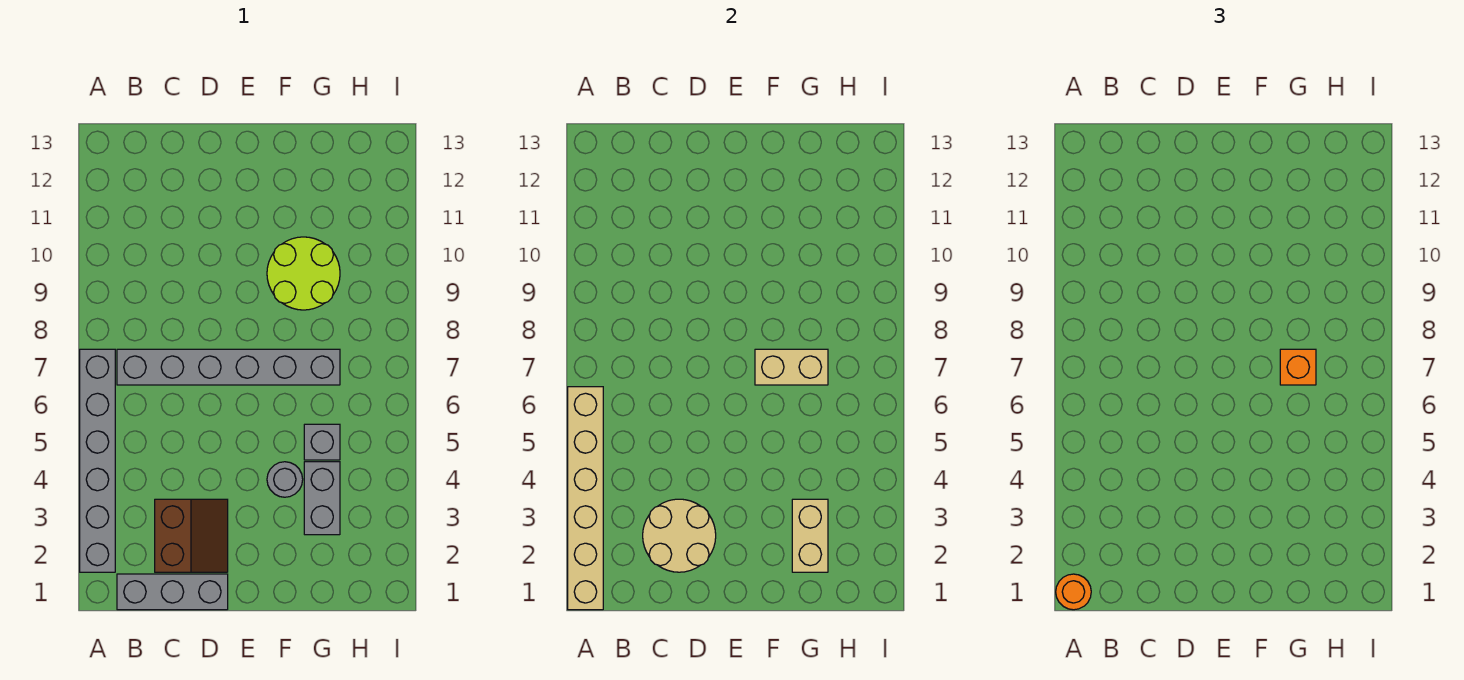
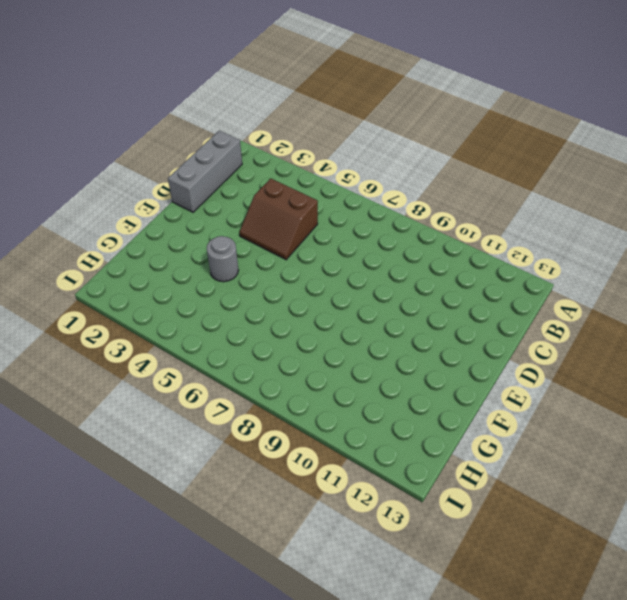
brown slope C4:D5 level 1 top C -> brown slope C2:D3 level 1 top C
none -> grey brick A2:A7 level 1
none -> grey brick B7:G7 level 1
none -> lime round brick F9:G10 level 1

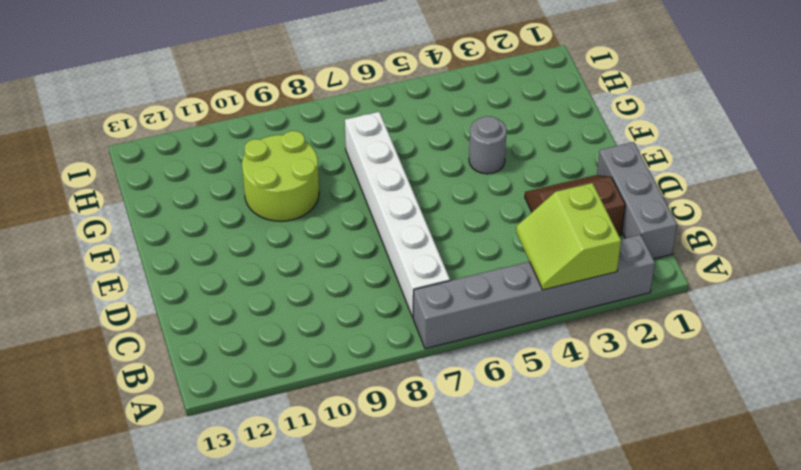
lime slope A3:B4 level 2 top 3 -> tan brick A1:A6 level 2
white brick B7:G7 level 1 -> grey brick B7:G7 level 1
none -> grey brick G3:G4 level 1
none -> grey brick G5 level 1
none -> tan round brick C2:D3 level 2

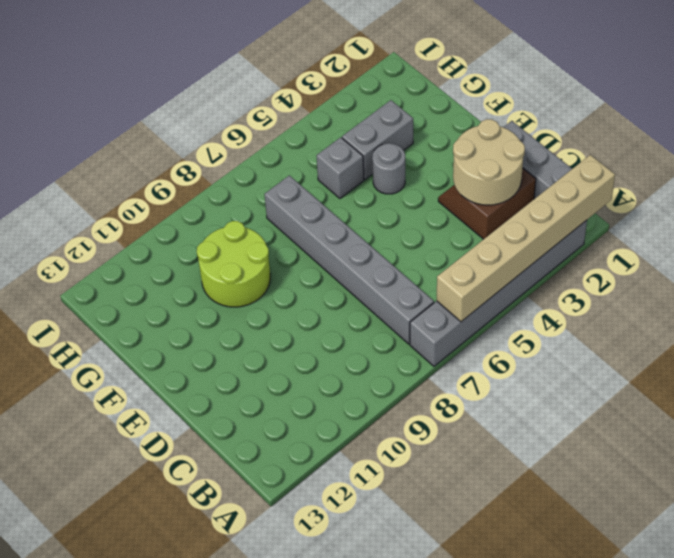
none -> tan brick F7:G7 level 2
none -> tan brick G2:G3 level 2
none -> orange round brick A1 level 3

